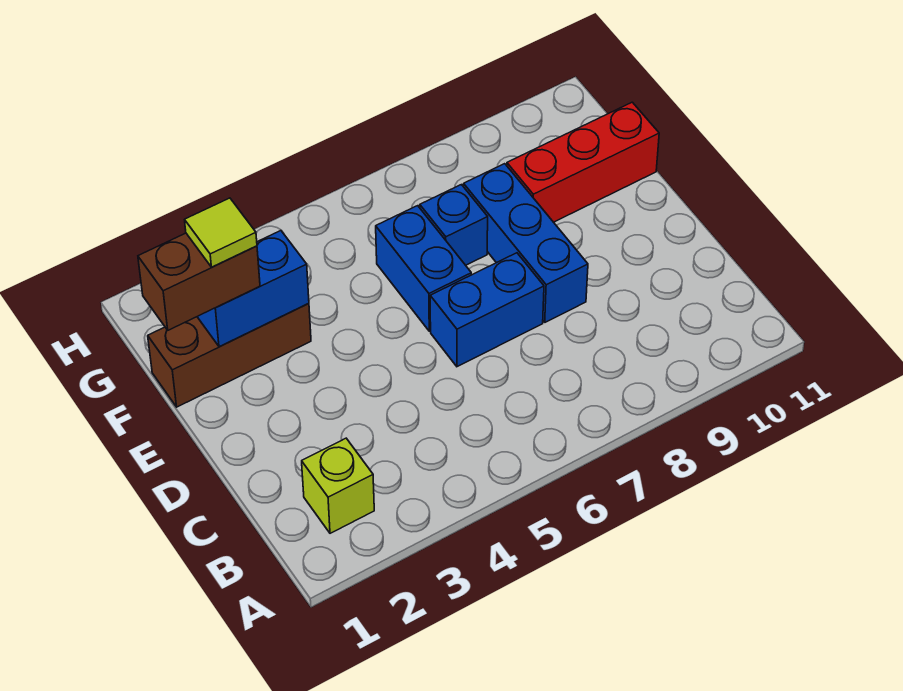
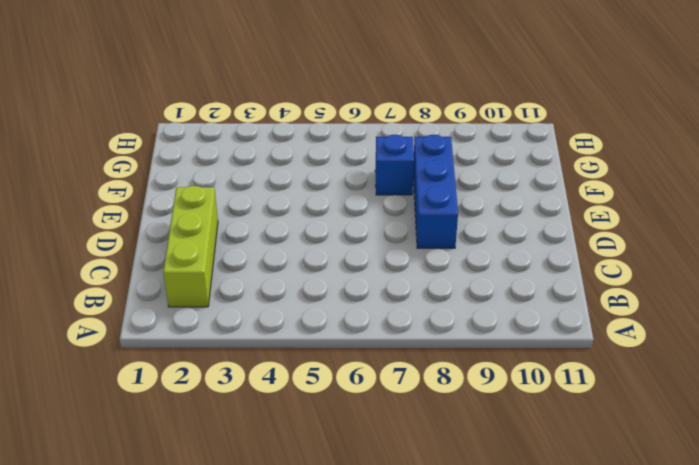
lime brick B2:D2 level 1 -> lime brick B2 level 1
none -> blue brick D6:D7 level 1
none -> blue brick E6:F6 level 1

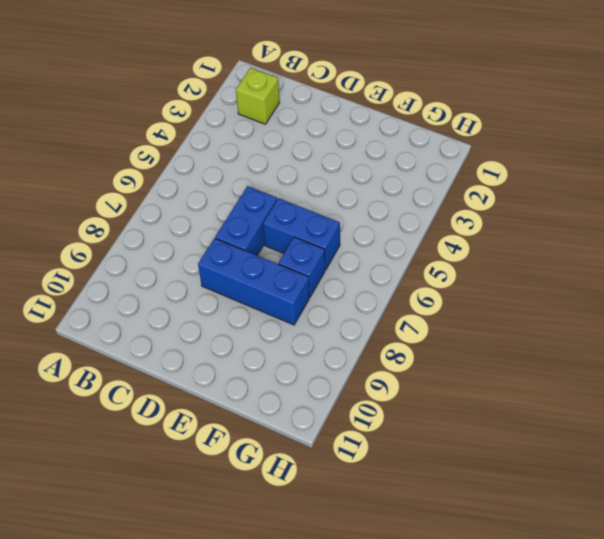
none -> brown brick F1:F3 level 1
none -> red brick F9:F11 level 1

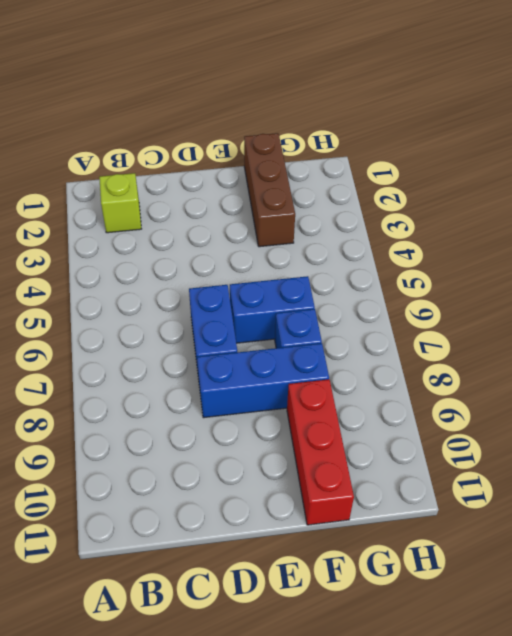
none -> blue brick F2:F3 level 2
none -> brown brick F1:F2 level 3

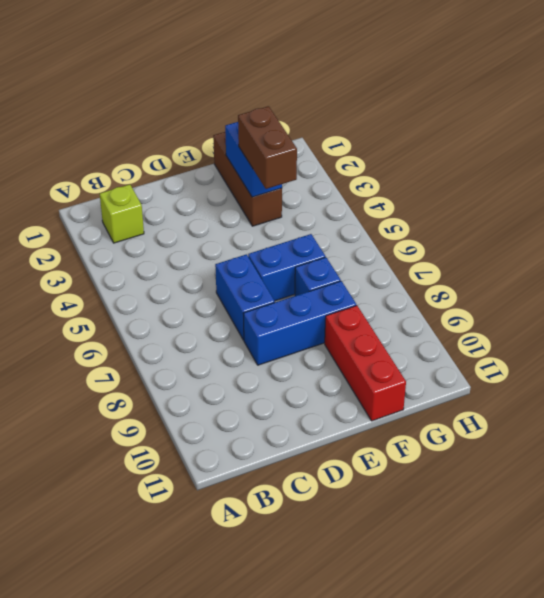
brown brick F3:F4 level 3 -> brown brick F1:F2 level 3
none -> lime tile F2 level 4

